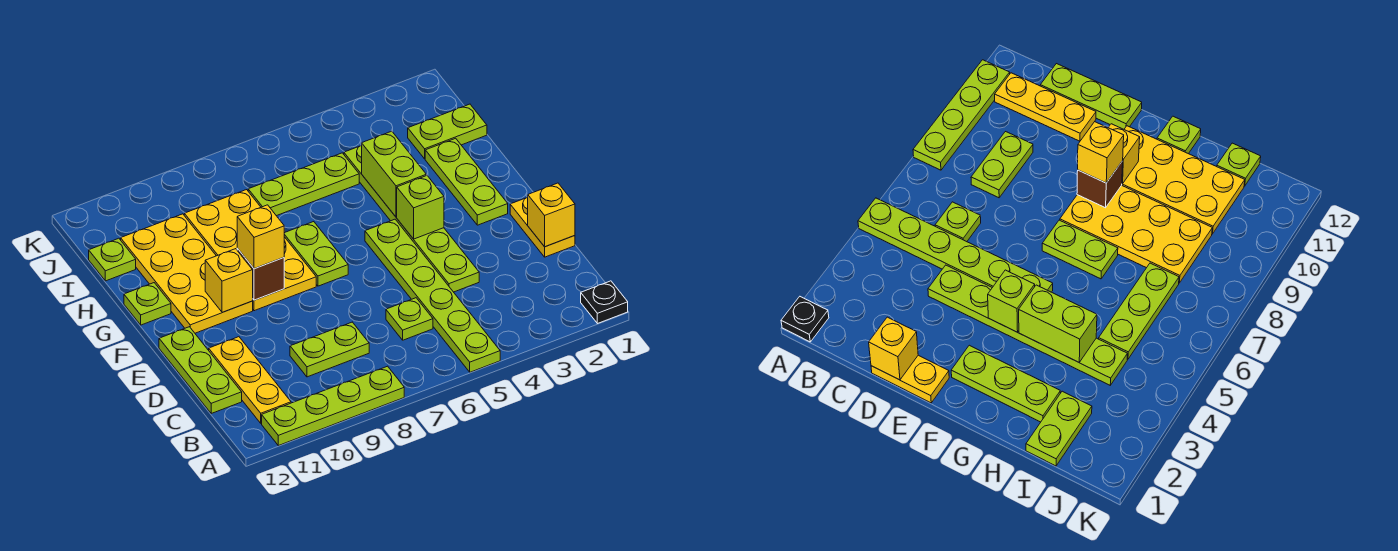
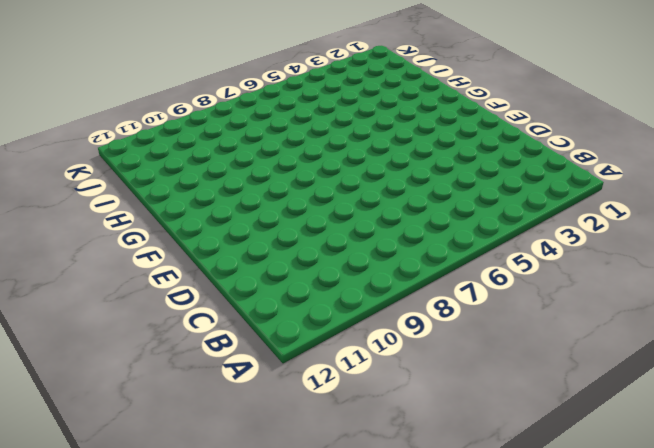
none -> black plate A1 level 1
none -> lime plate A5:F5 level 1
none -> lime plate A8:A11 level 1

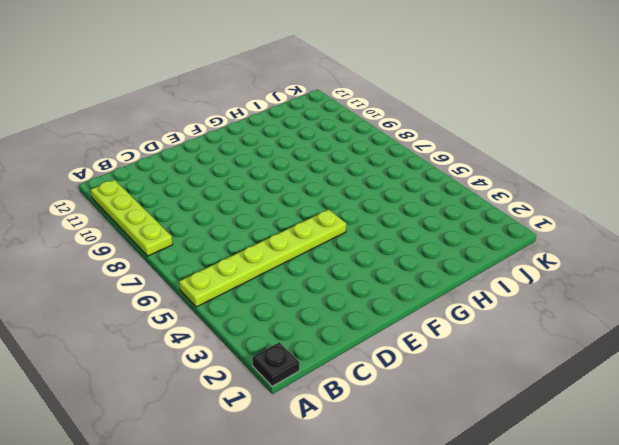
none -> yellow plate B11:D11 level 1
none -> lime plate C6 level 1
none -> lime plate C8:C9 level 1

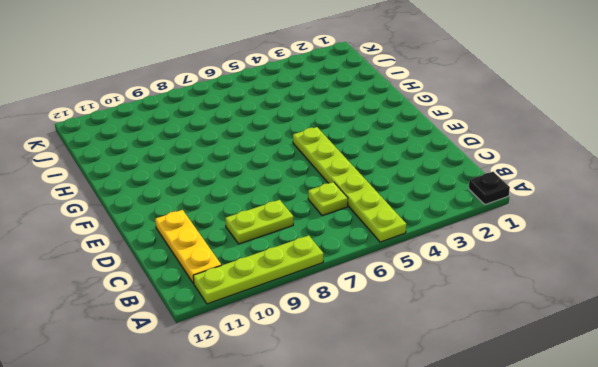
none -> lime plate C12:E12 level 1
none -> yellow plate D1:E1 level 1
none -> lime plate D4:I4 level 1

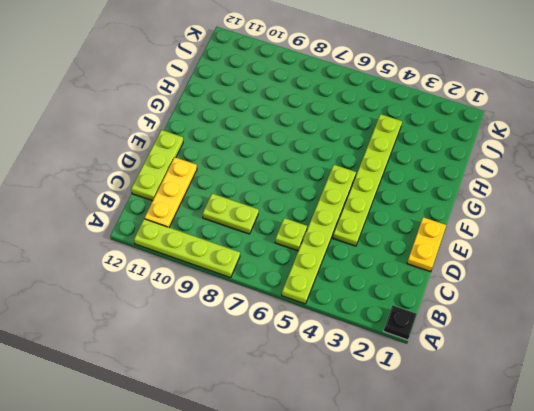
none -> lime plate F2:H2 level 1
none -> lime plate F7:G7 level 1
none -> yellow plate F8:I9 level 1

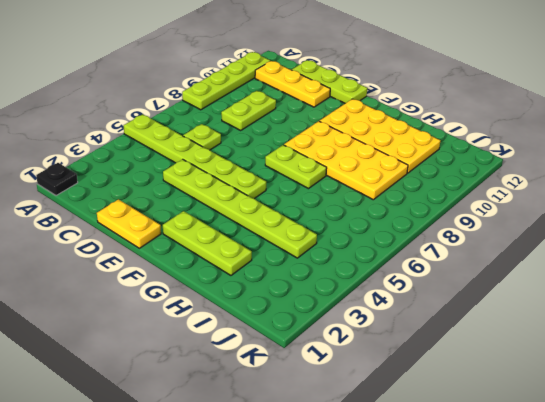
none -> lime plate G12 level 1
none -> lime plate I1:I2 level 1
none -> lime plate I5:I7 level 1

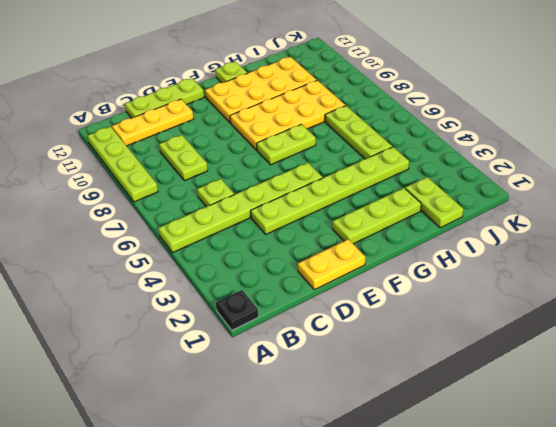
none -> lime plate I12 level 1
none -> yellow brick D1 level 2
none -> lime brick F4 level 2

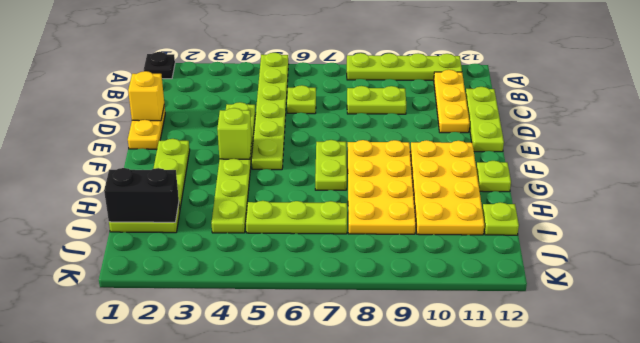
black brick I1:I2 level 2 -> none
none -> brown brick F9 level 2
none -> yellow brick F10 level 2
none -> lime brick G4:H4 level 2

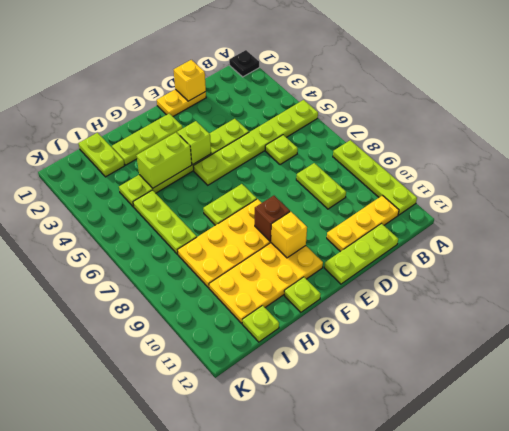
none -> yellow brick F9 level 3

